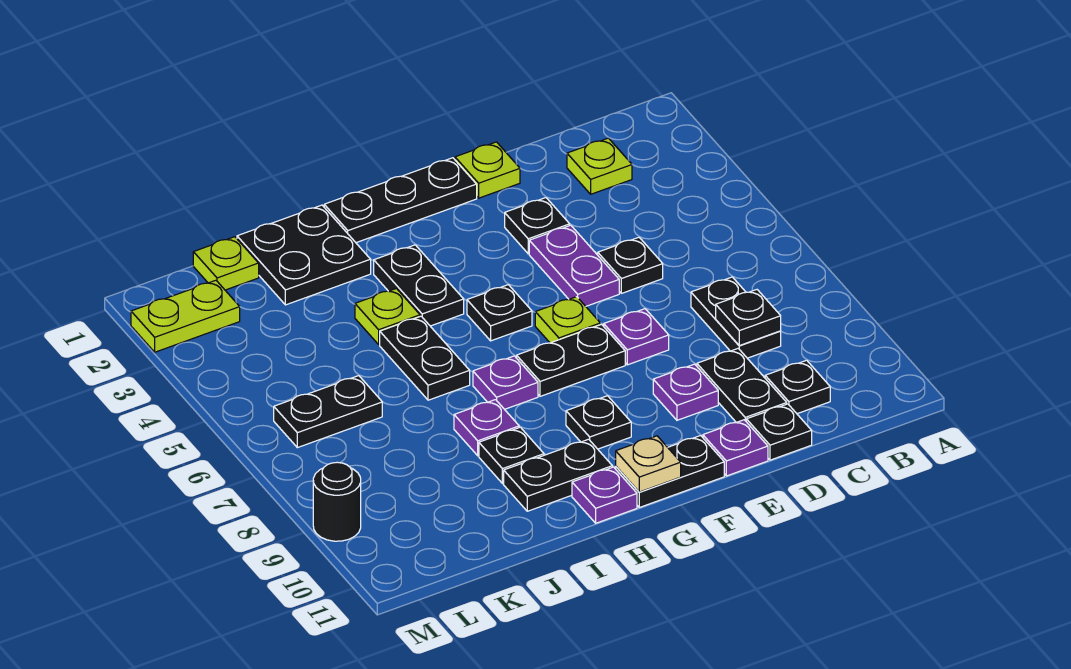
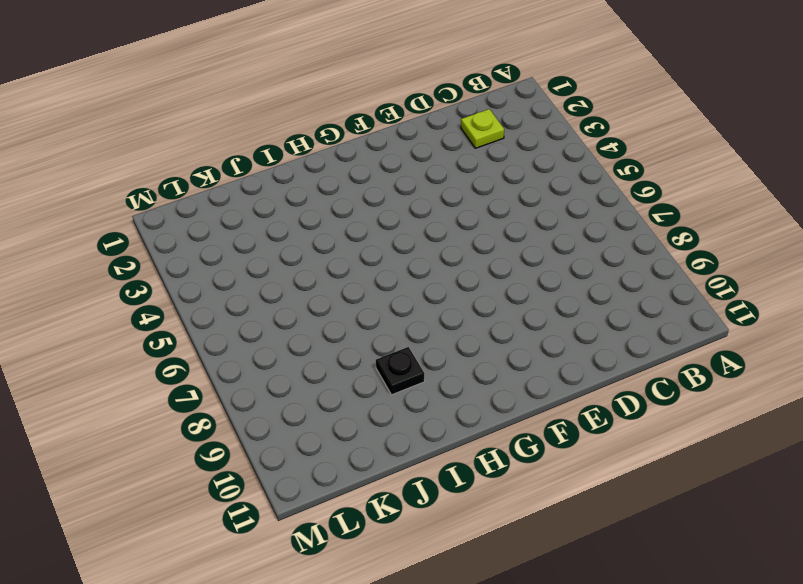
none -> black plate C7:C8 level 1
none -> black plate C10 level 1
none -> black plate D5 level 1
none -> black plate D9:D10 level 1

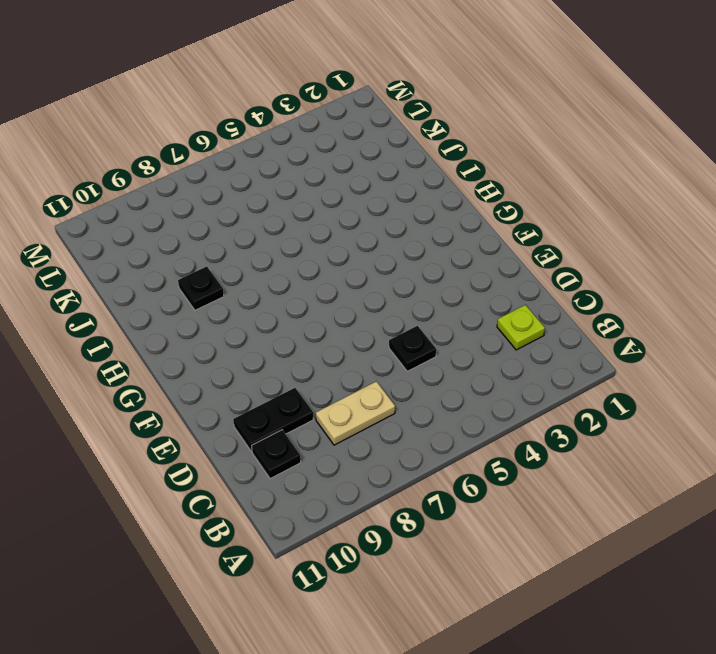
tan plate C7:C8 level 1 -> black plate C7:C8 level 1
none -> black plate D11 level 1
none -> lime plate E1 level 1
none -> black plate E3 level 1
none -> purple plate E4:E5 level 1

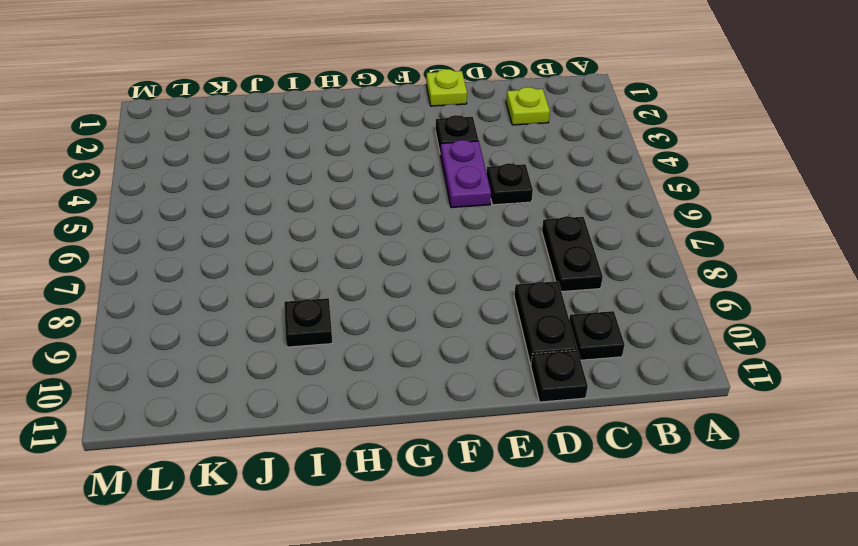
none -> purple plate E7 level 1
none -> purple plate E9 level 1
none -> purple plate E11 level 1
none -> black plate F1:H1 level 1

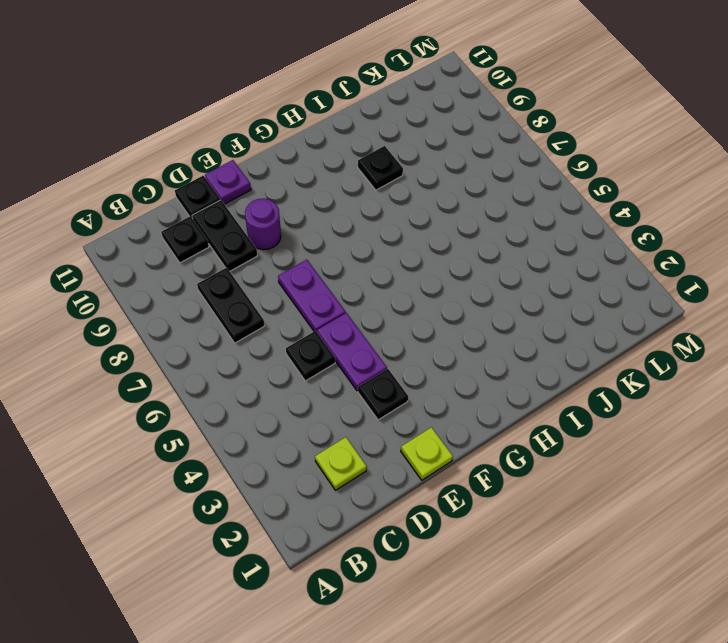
purple plate E6:E7 level 1 -> purple plate E7 level 1
purple round brick E9 level 1 -> purple plate E9 level 1
none -> black plate F1:H1 level 1
none -> lime plate F6 level 1
none -> black plate F7:G7 level 1
none -> black plate F11:G11 level 1

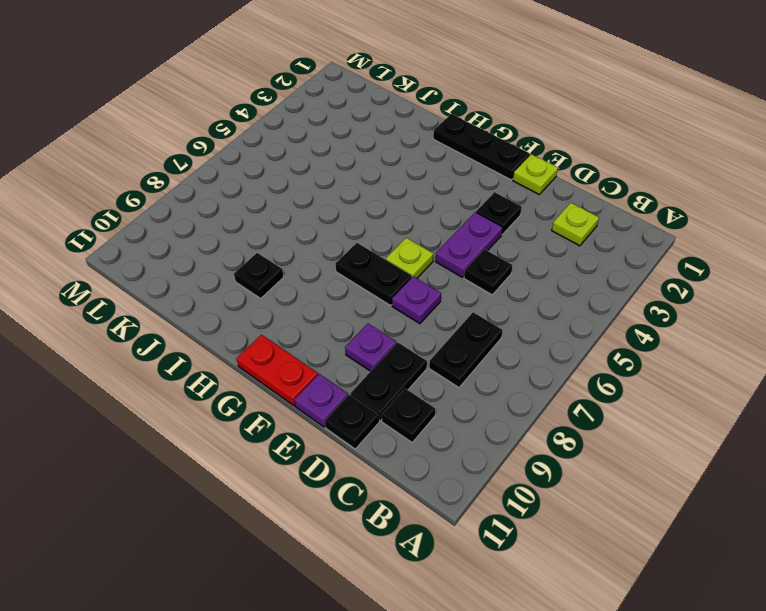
red plate F11:G11 level 1 -> black plate F11:G11 level 1
none -> black plate G5 level 1
none -> black plate G9 level 1
none -> black plate H3:H4 level 1
none -> purple plate H7 level 1

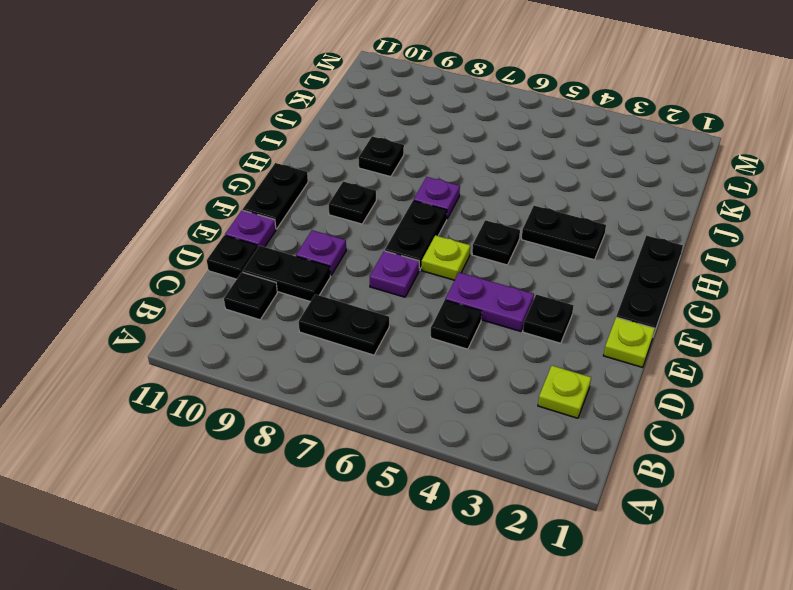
none -> black plate H10:I10 level 1
none -> purple plate H11 level 1
none -> black plate I1:J2 level 1
none -> lime plate I4 level 1

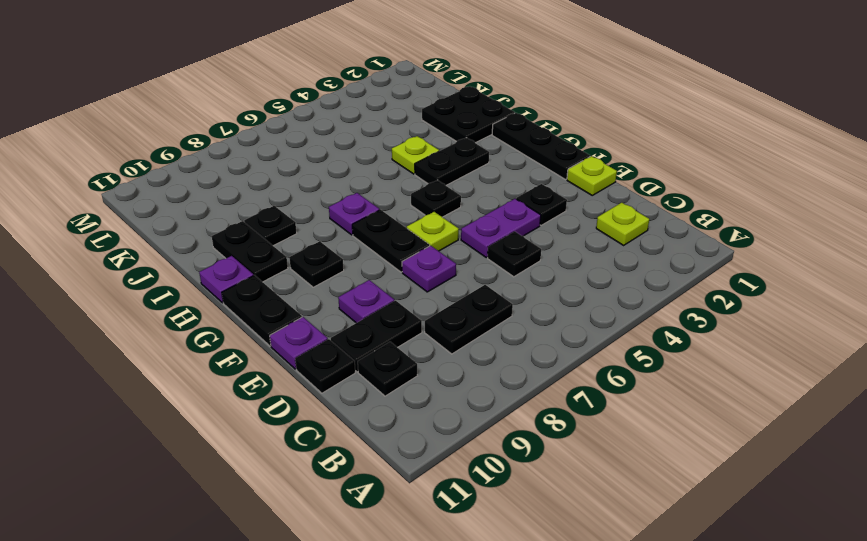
none -> black plate I5:I6 level 1
none -> purple plate I8 level 1
none -> lime plate K1 level 1
none -> black plate K6:L6 level 1

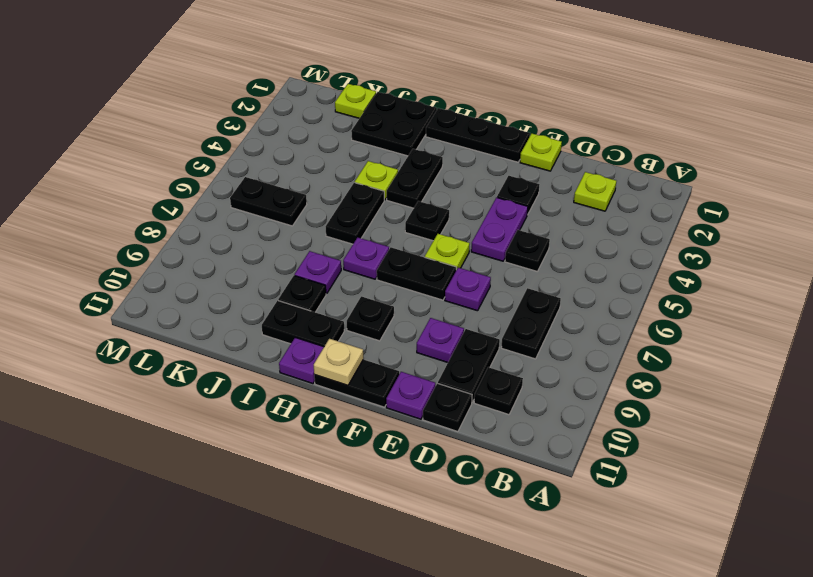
none -> lime plate L2:M2 level 1
none -> black round brick M9 level 1
none -> black plate C8 level 2

